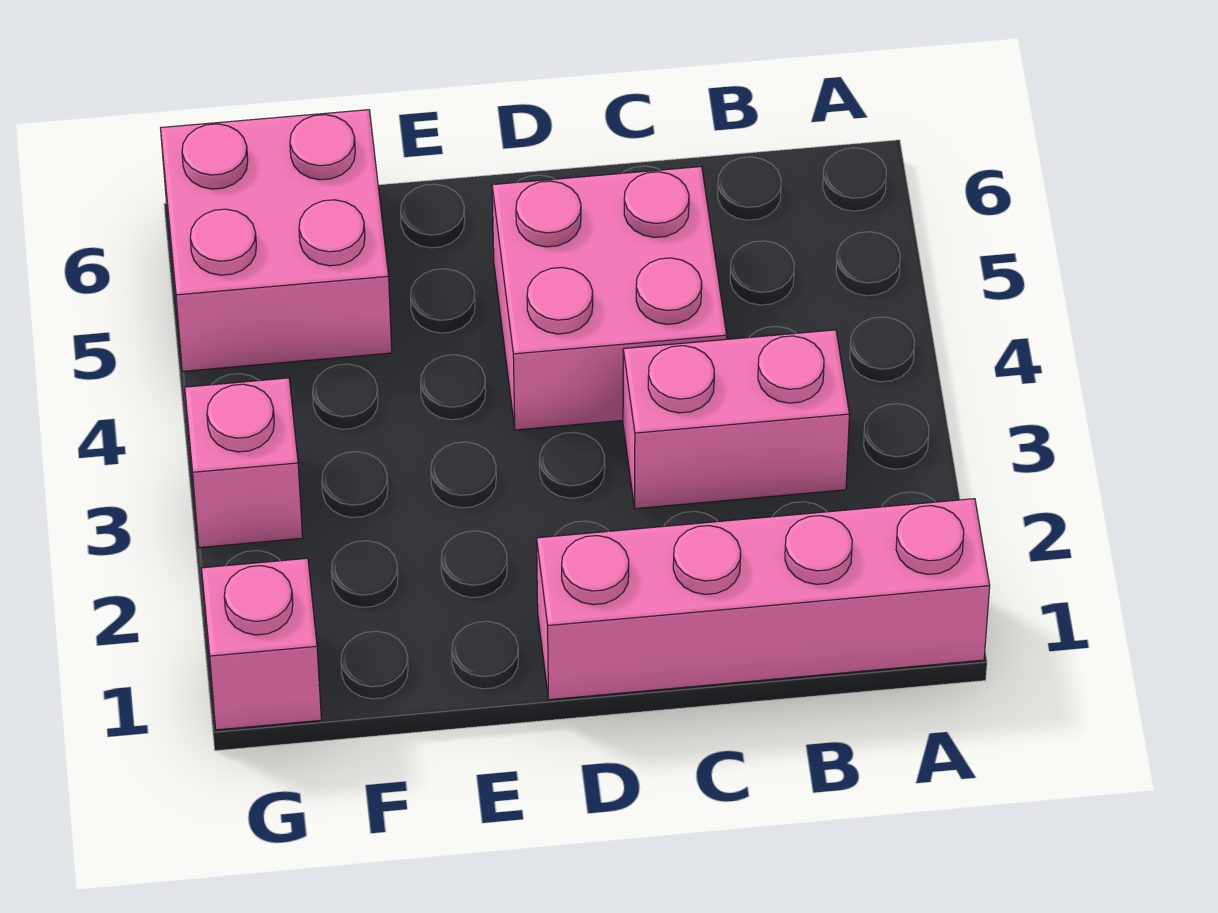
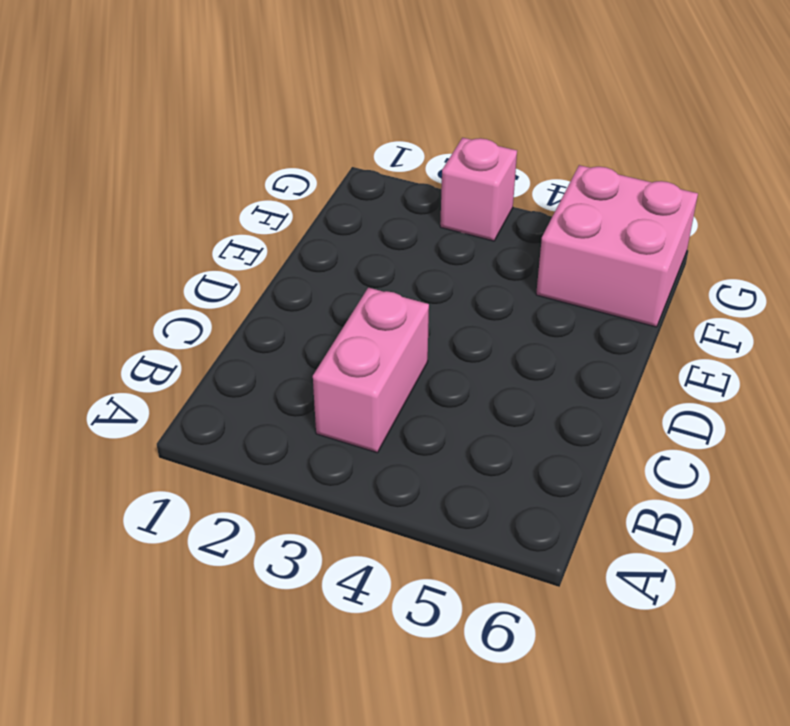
none -> pink brick A1:D1 level 1
none -> pink brick C4:D5 level 1

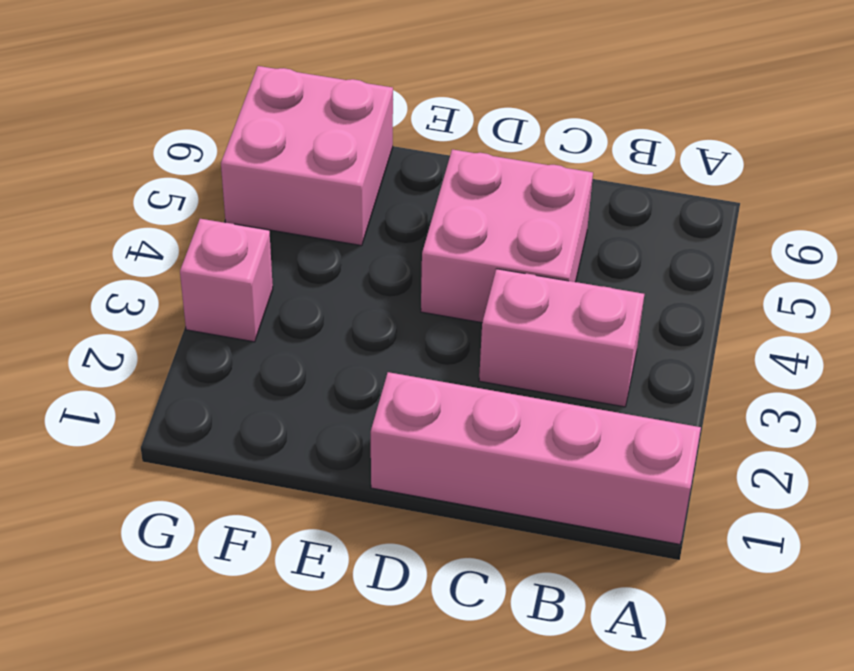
none -> pink brick G1 level 1

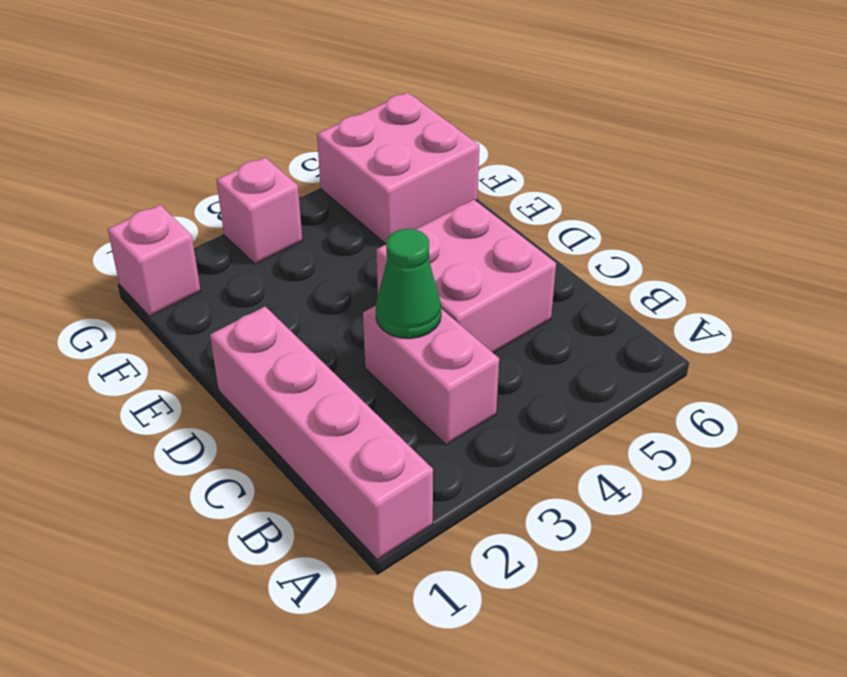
green cone C3 level 2 -> none

